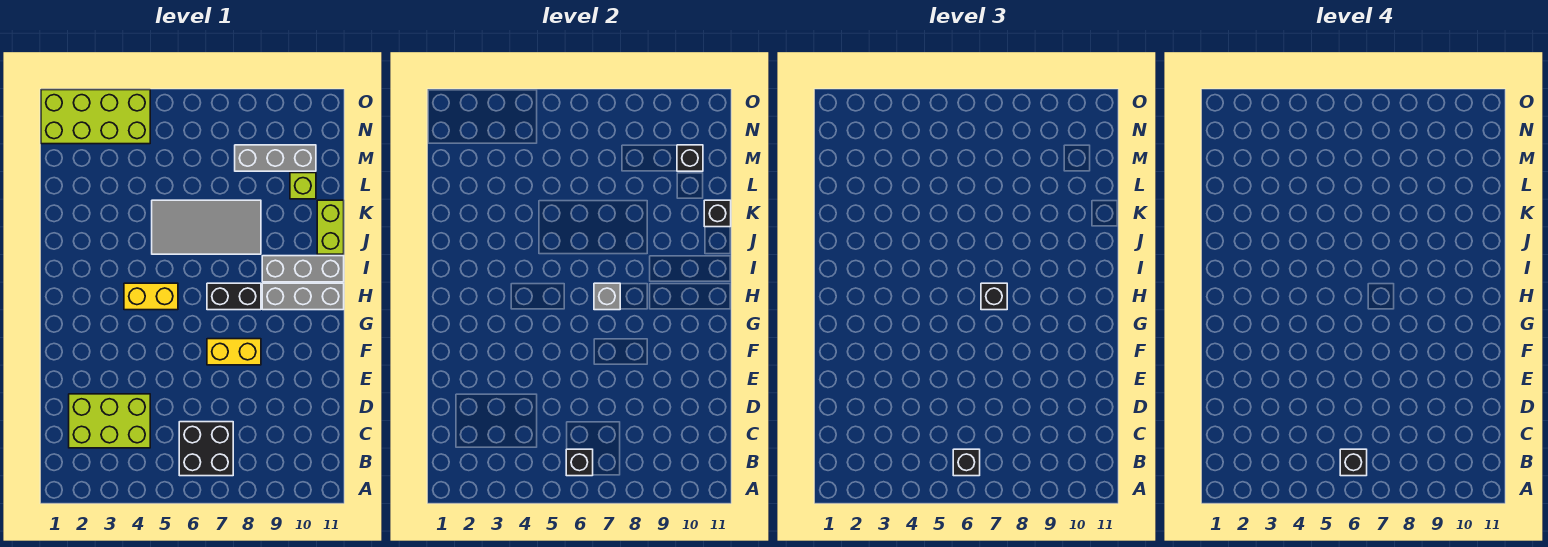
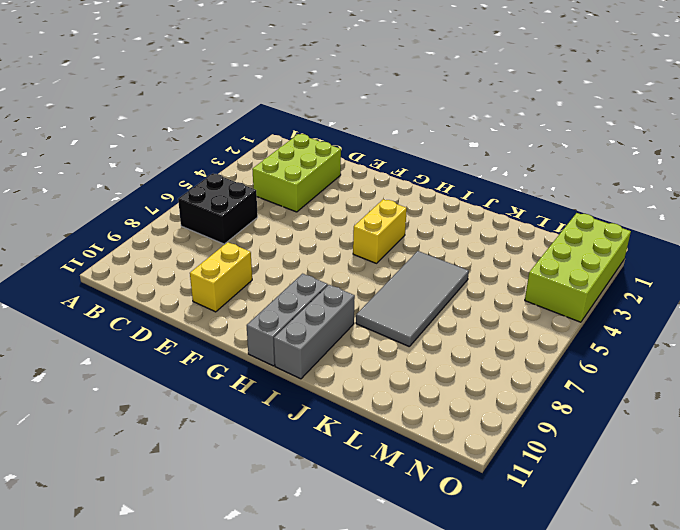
yellow brick E9:E10 level 1 -> yellow brick F7:F8 level 1
none -> black brick H7:H8 level 1
none -> lime brick J11:K11 level 1
none -> lime brick L10 level 1

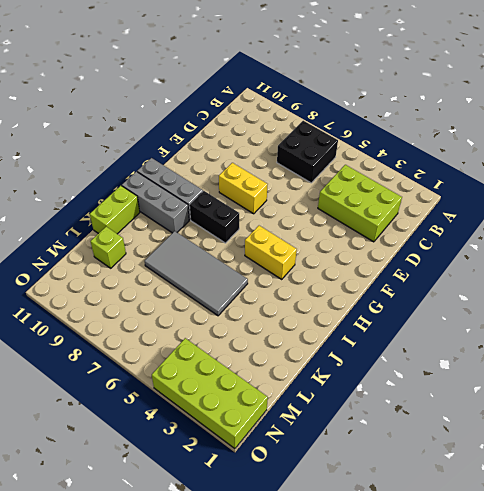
none -> grey brick M8:M10 level 1
none -> black brick B6 level 2
none -> grey brick H7 level 2

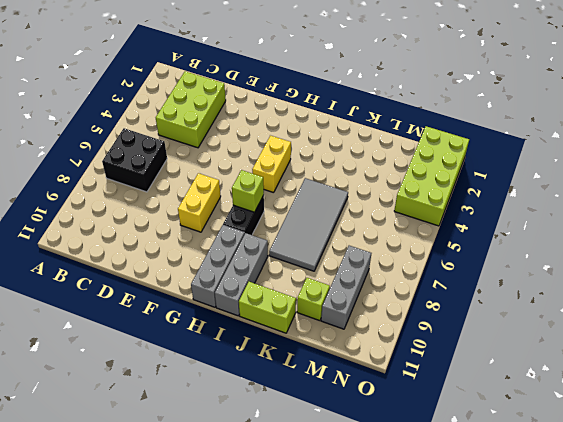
lime brick H7 level 2 -> grey brick H7 level 2
none -> black brick B6 level 2
none -> black brick K11 level 2
none -> black brick M10 level 2

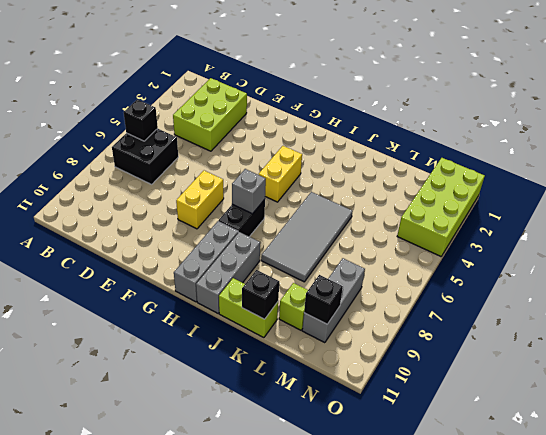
none -> black brick B6 level 3
none -> black brick H7 level 3
none -> black brick B6 level 4

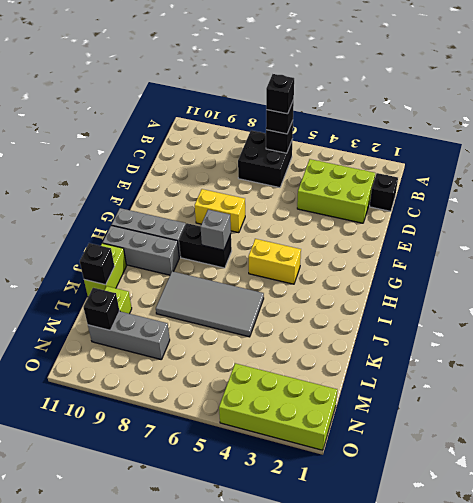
black brick C1 level 1 -> black brick H7 level 3

